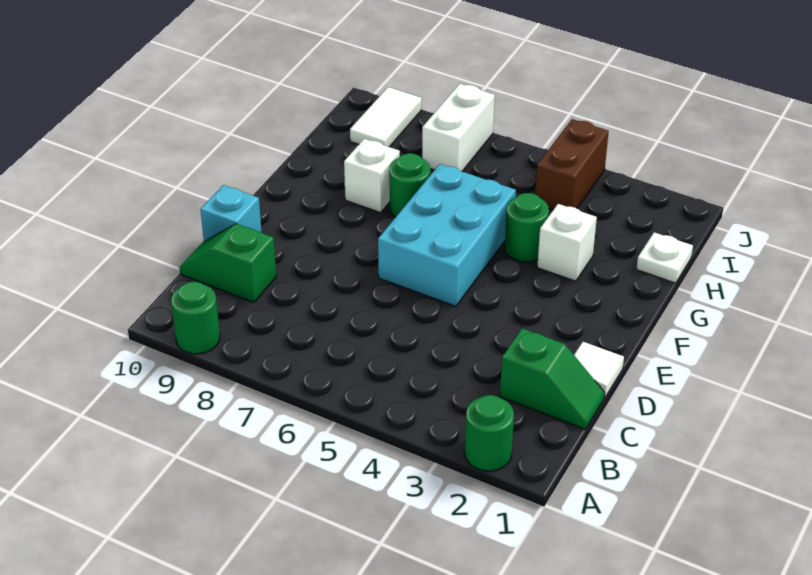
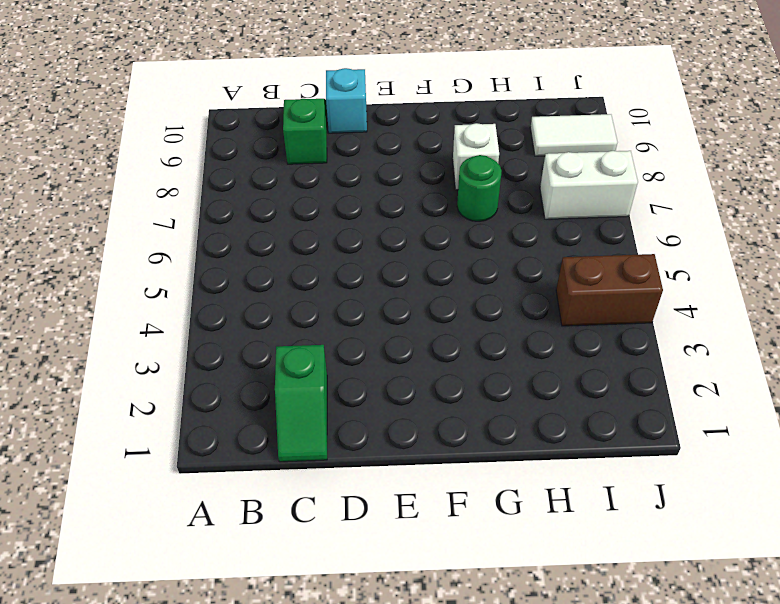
none -> green round brick A2 level 1
none -> green round brick A9 level 1
none -> white tile D1 level 1

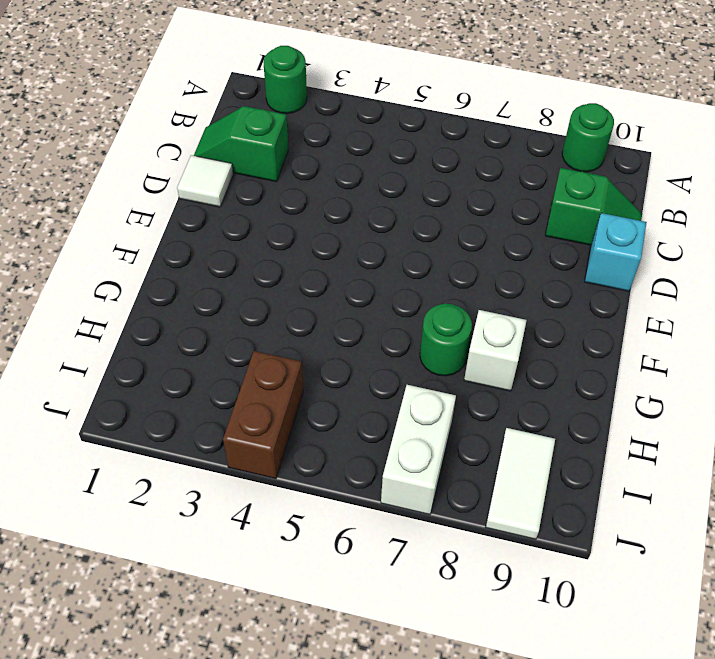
none -> cyan brick E5:G6 level 1
none -> white brick G3 level 1
none -> green round brick G4 level 1

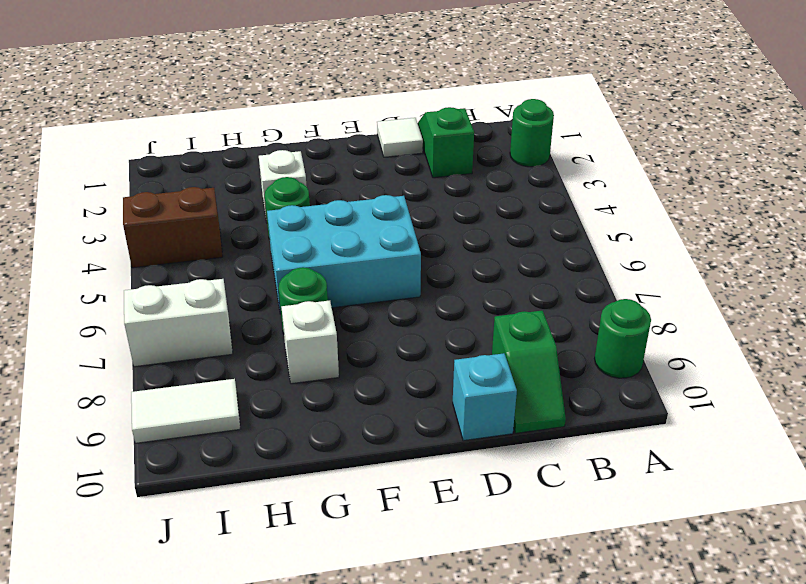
none -> white plate H1 level 1

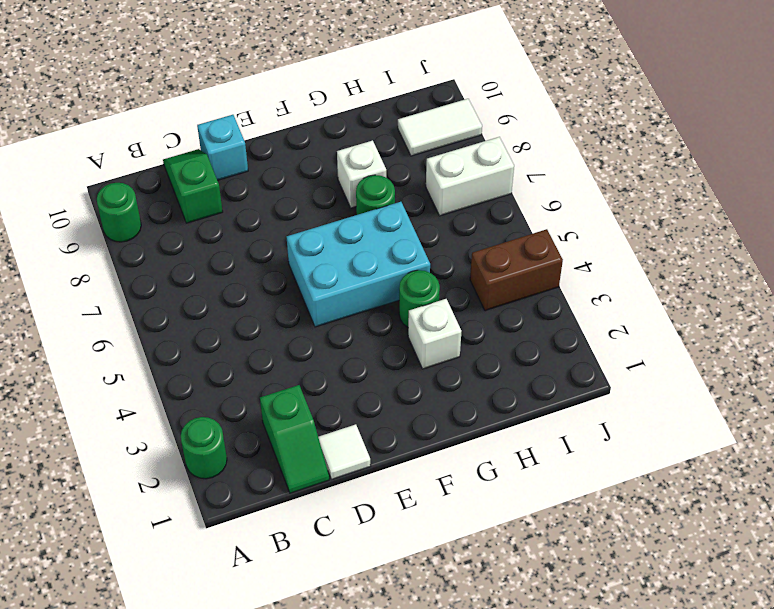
none -> white plate H1 level 1

